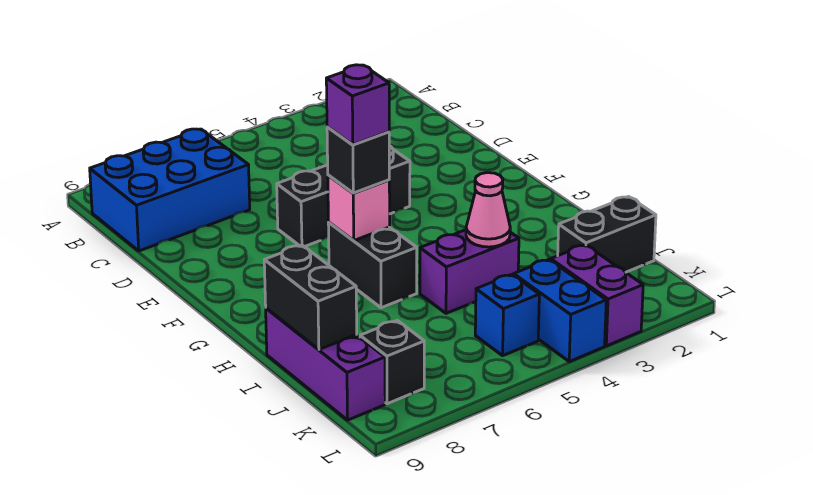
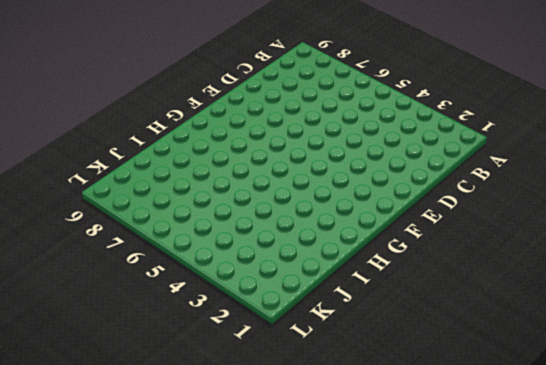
none -> blue brick B7:C9 level 1
none -> black brick E4:E6 level 1
none -> black brick G6:H6 level 1

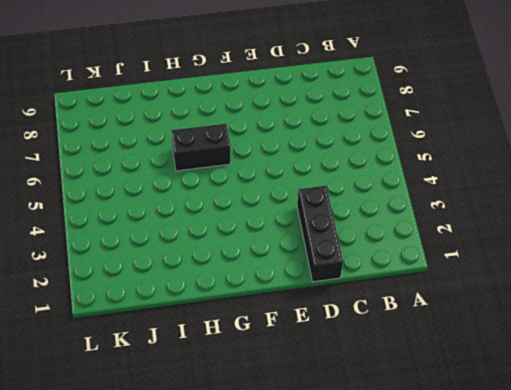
black brick D1:D3 level 1 -> black brick E4:E6 level 1
none -> blue brick B7:C9 level 1
none -> purple brick I4:I5 level 1
none -> purple brick I9:K9 level 1

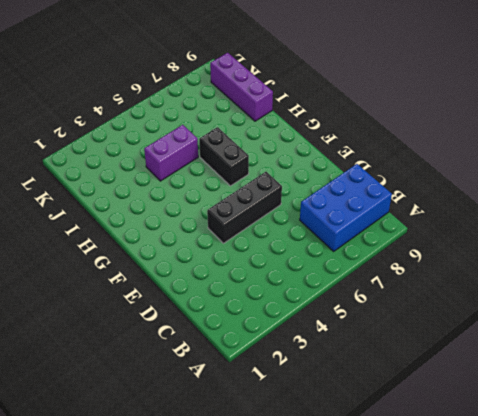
none -> black brick J1:J2 level 1
none -> purple brick K3:L3 level 1
none -> blue brick K4:L4 level 1

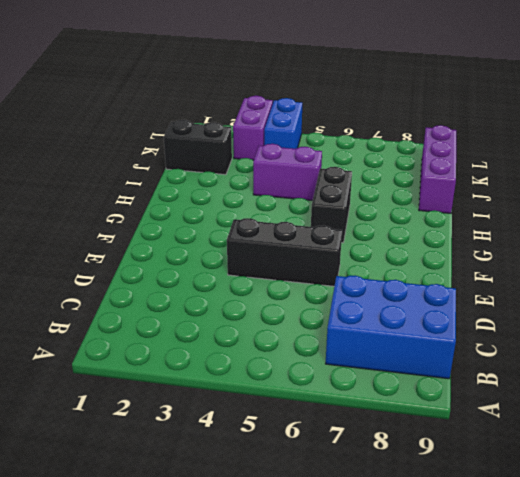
none -> blue brick K5 level 1
none -> black brick K8 level 1
none -> pink brick G6 level 2

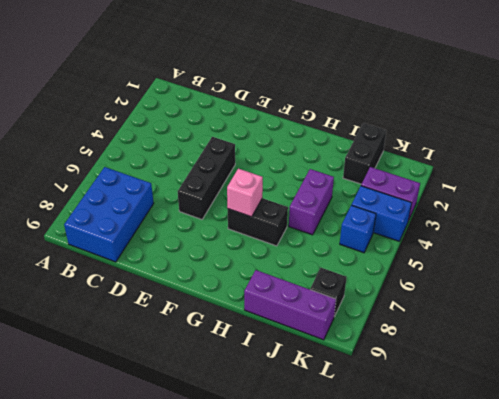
none -> pink cone I4 level 2
none -> black brick I9:J9 level 2
none -> black brick G6 level 3

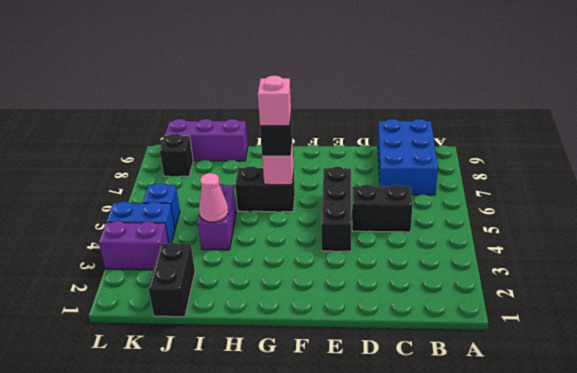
black brick C5:D5 level 1 -> black brick I9:J9 level 2
pink brick G6 level 4 -> purple brick G6 level 4

